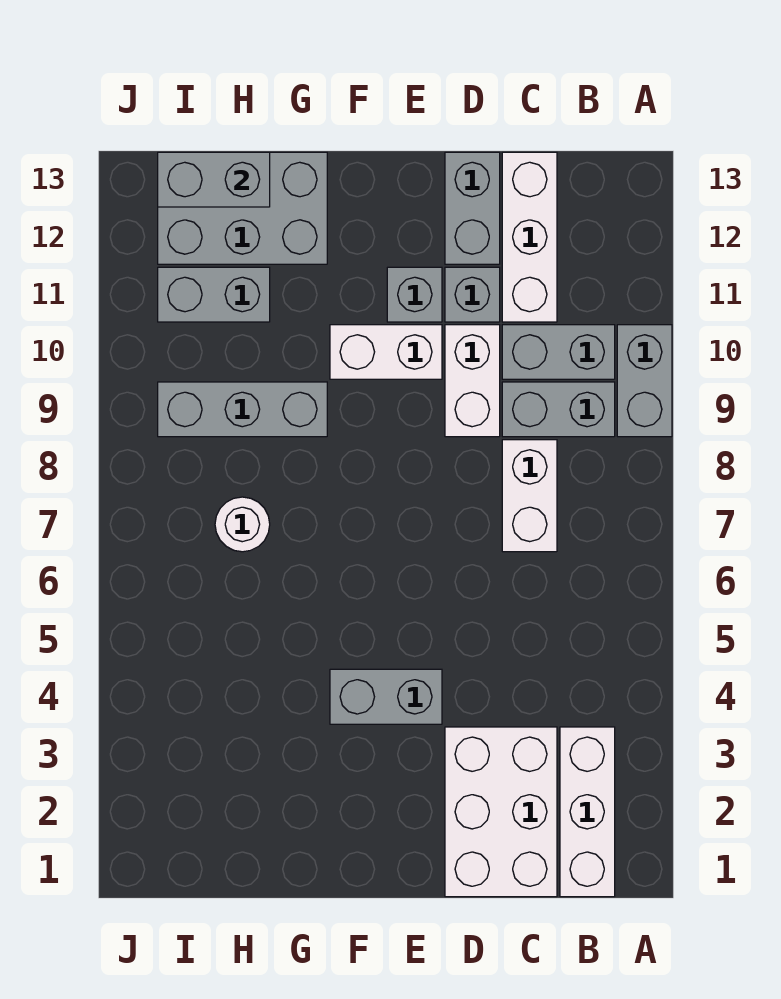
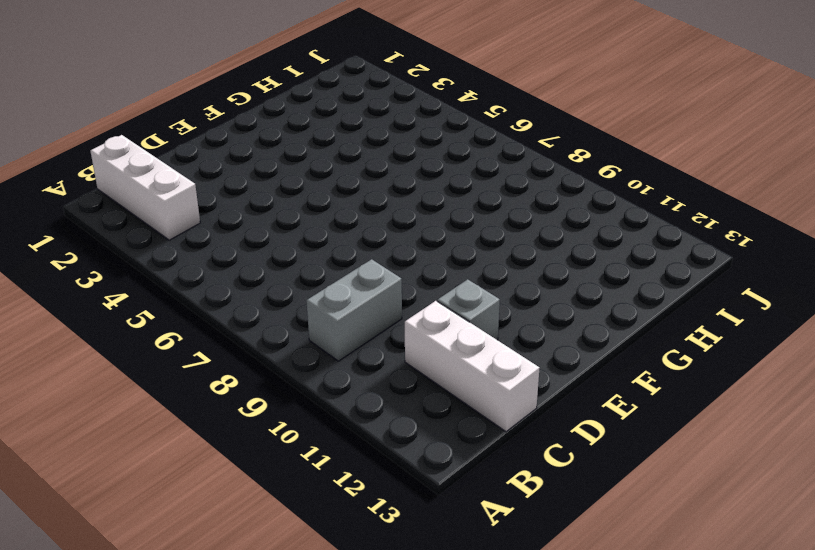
none -> grey brick A9:A10 level 1
none -> grey brick B10:C10 level 1
none -> white brick C1:D3 level 1

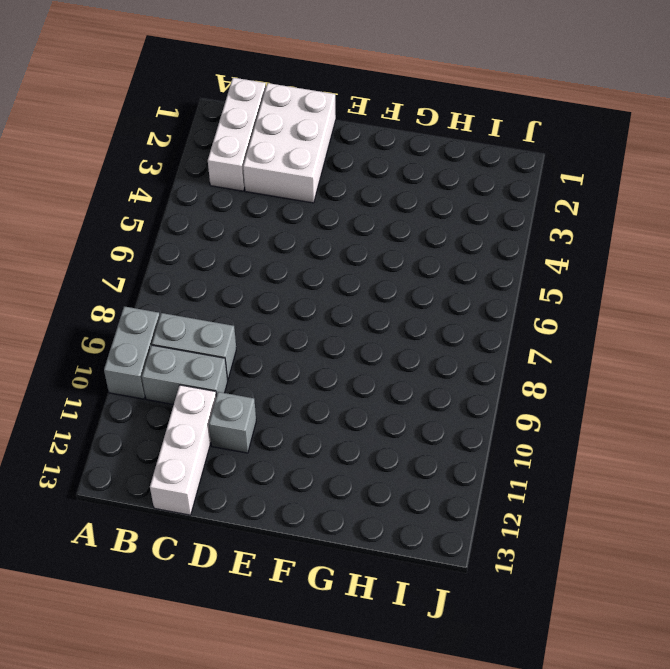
none -> white brick C7:C8 level 1
none -> white brick D9:D10 level 1
none -> grey brick D12:D13 level 1

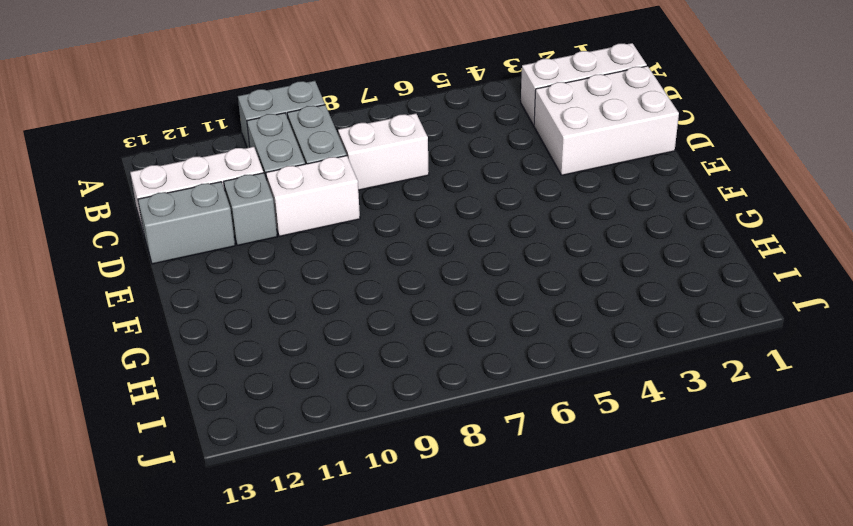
none -> grey brick E4:F4 level 1
none -> white brick E10:F10 level 1
none -> grey brick E11 level 1

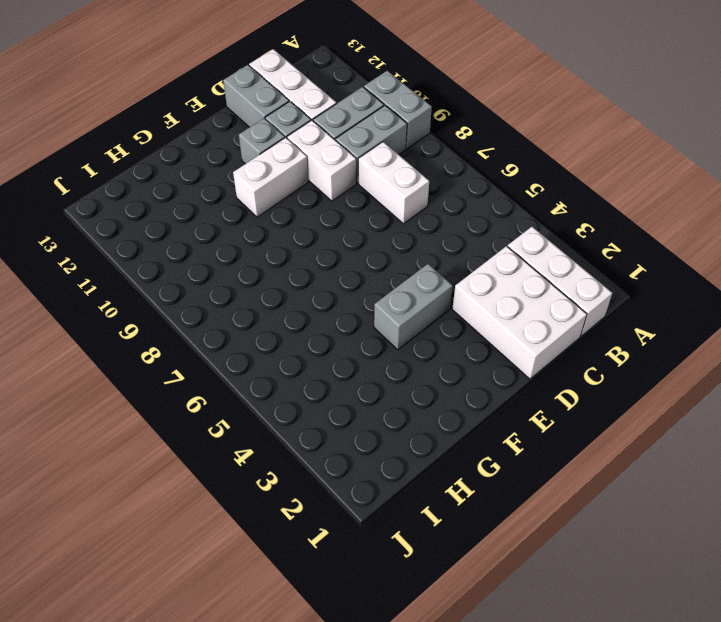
none -> grey brick G9:I9 level 1
none -> grey brick G12:I13 level 1
none -> white round brick H7 level 1

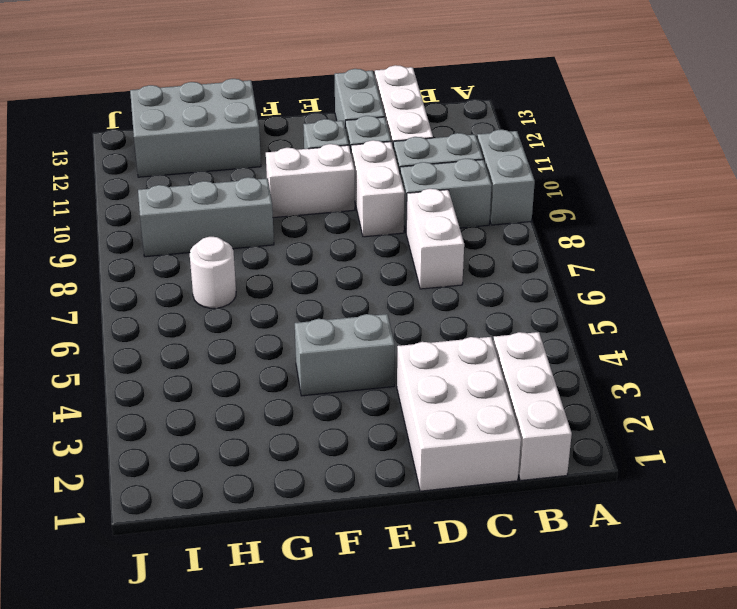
none -> grey brick H11:I11 level 1
none -> grey brick H13:I13 level 2

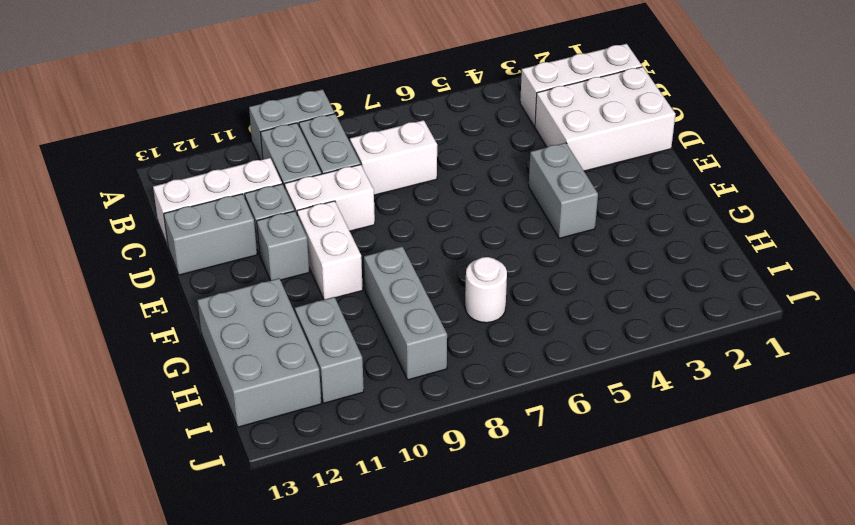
none -> grey brick H13:I13 level 2

